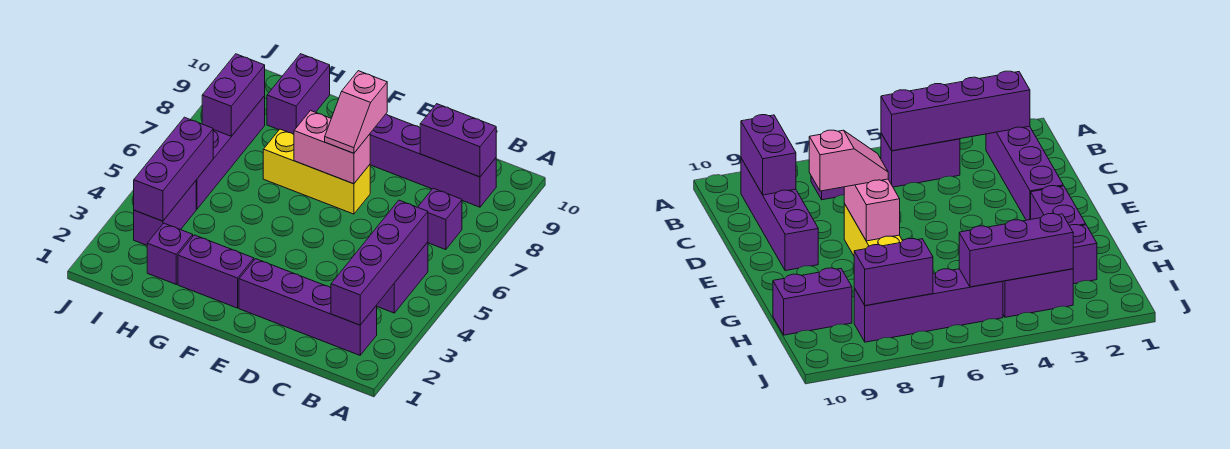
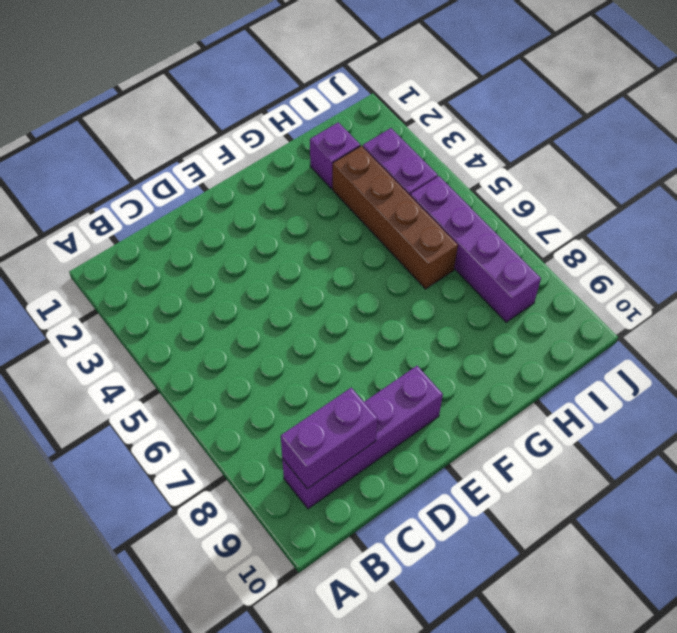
brown brick H3:H6 level 1 -> none
none -> purple brick B2:E2 level 1
none -> purple brick B4:B5 level 1
none -> purple brick B7 level 1

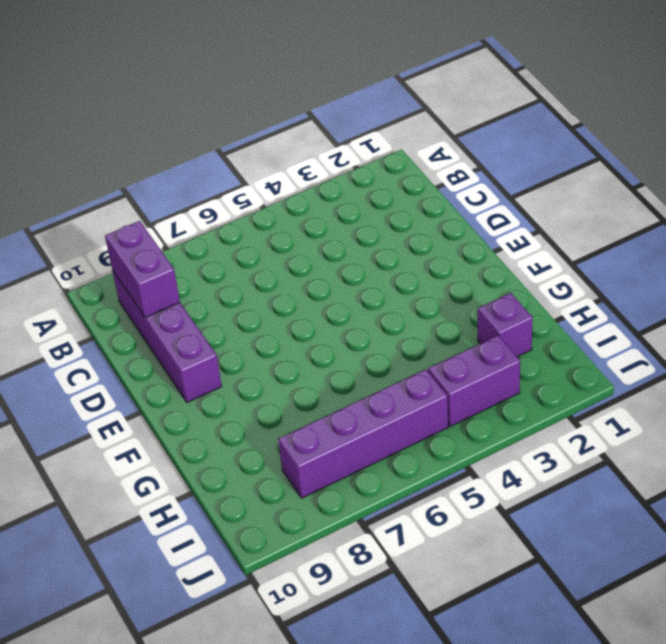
none -> purple brick B2:E2 level 1
none -> purple brick B4:B5 level 1
none -> purple brick B7 level 1

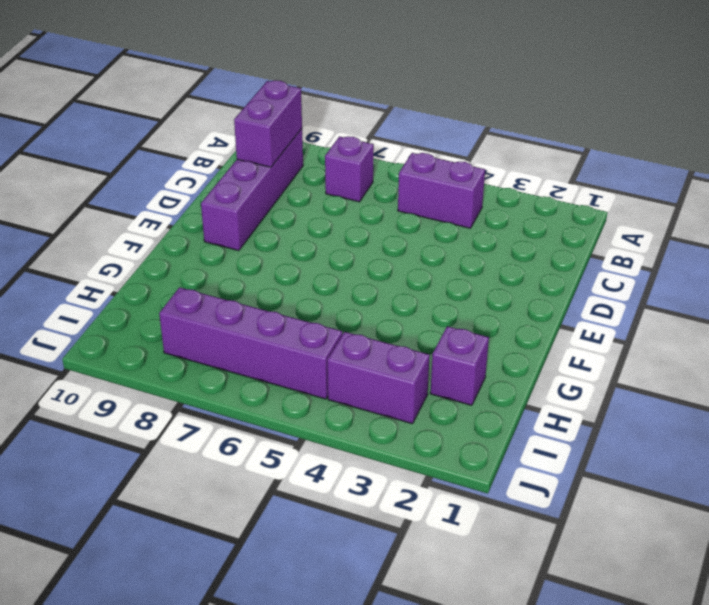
none -> purple brick B2:E2 level 1
none -> yellow brick E7:G7 level 1
none -> purple brick F2:G2 level 1

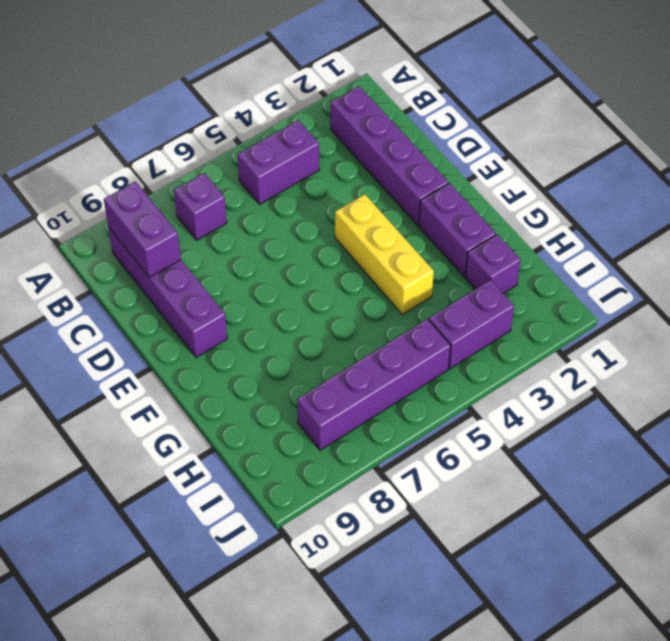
yellow brick E4:G4 level 1 -> yellow brick E7:G7 level 1
none -> purple brick H9:H10 level 1
none -> purple brick B2:B5 level 2
none -> pink brick E7:F7 level 2

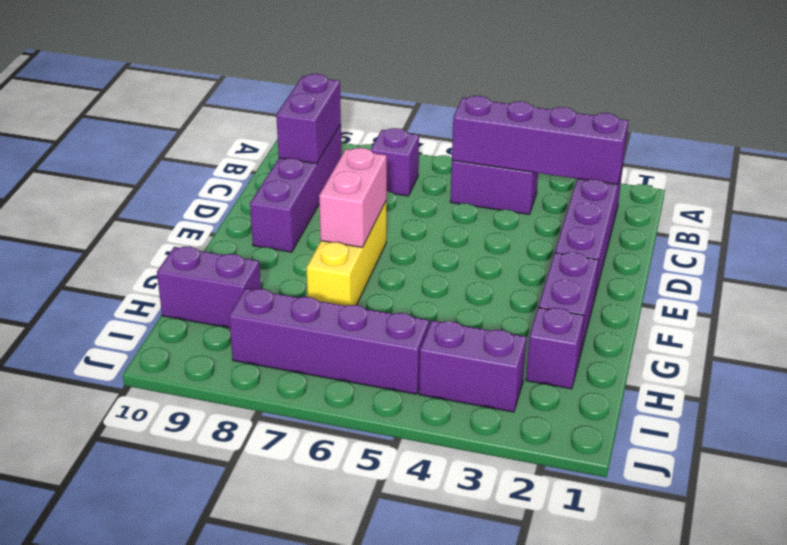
none -> purple brick I3:I5 level 2
none -> purple brick I7:I8 level 2
none -> pink slope E7:E8 level 3 top 8

